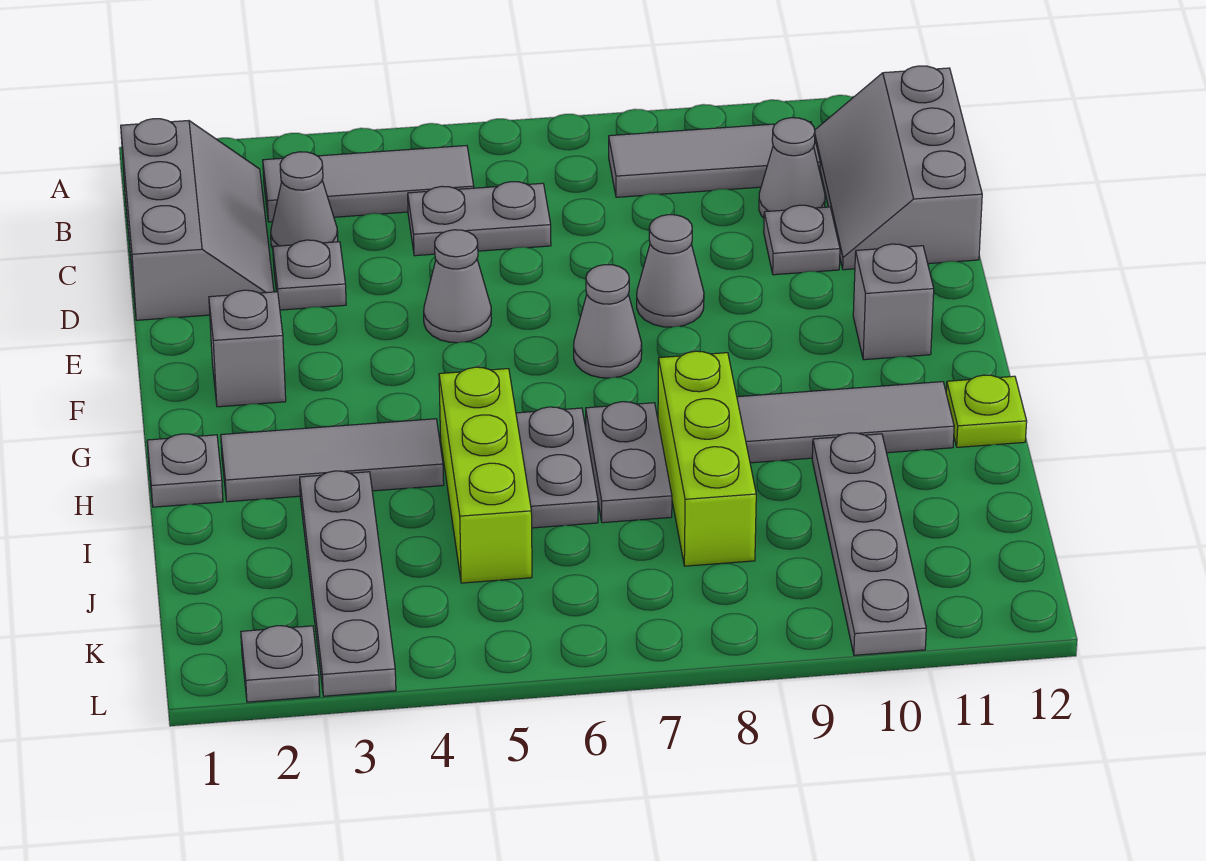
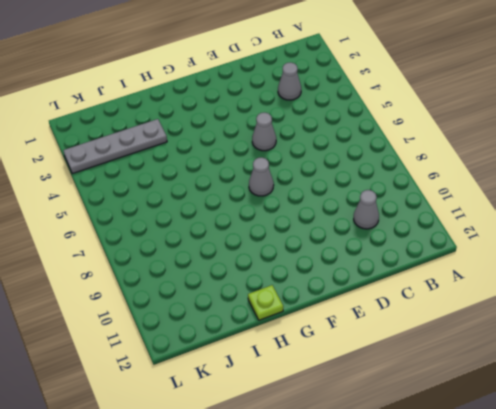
none -> grey slope B1:D2 level 1 top 1
none -> grey tile B3:B5 level 1
none -> grey tile B8:B10 level 1

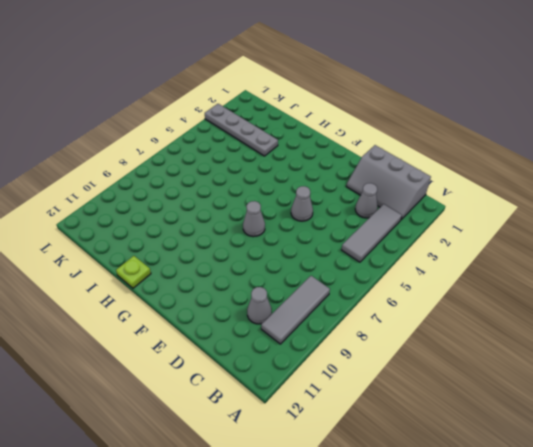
none -> grey slope B11:D12 level 1 top 12
none -> grey plate C5:C6 level 1
none -> grey plate D3 level 1

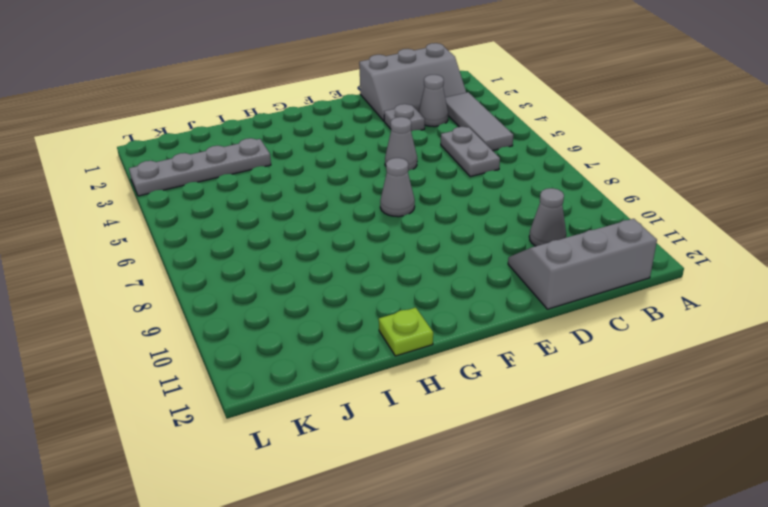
none -> grey tile B8:B10 level 1
none -> grey plate D10 level 1
none -> grey cone E8 level 1

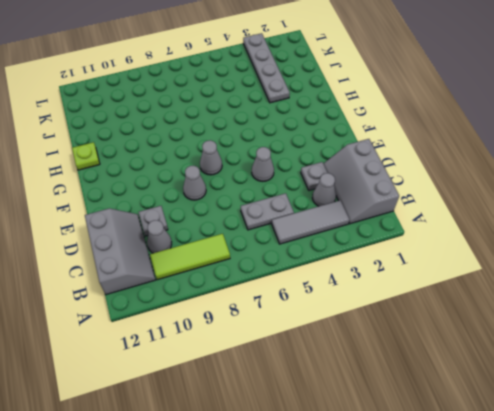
lime tile B8:B10 level 1 -> grey tile B8:B10 level 1
none -> grey brick F2 level 1
none -> grey brick F11 level 1
none -> grey plate H1 level 1

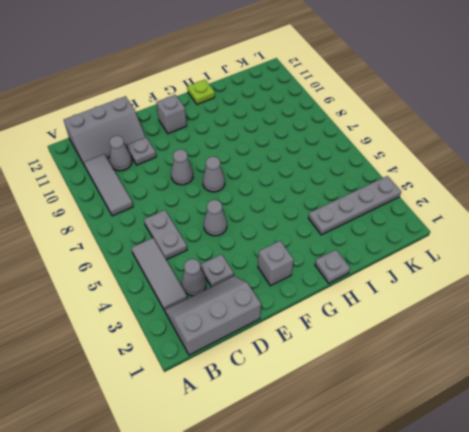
none -> grey tile H2:H4 level 1
none -> lime brick H5:J5 level 1
none -> grey plate H6:I6 level 1

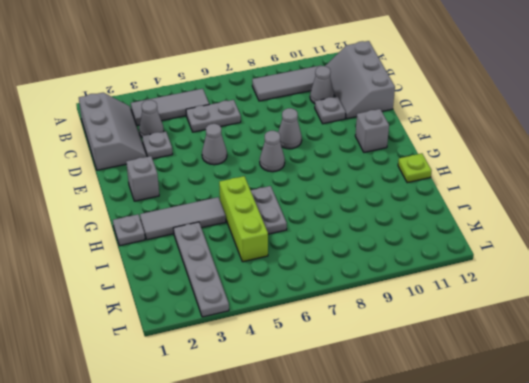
none -> grey plate H7:I7 level 1
none -> lime brick H8:J8 level 1
none -> grey tile H9:H11 level 1

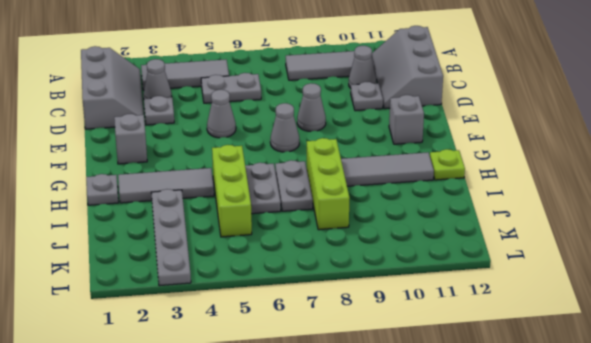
none -> grey plate I10:L10 level 1
none -> grey plate L2 level 1

